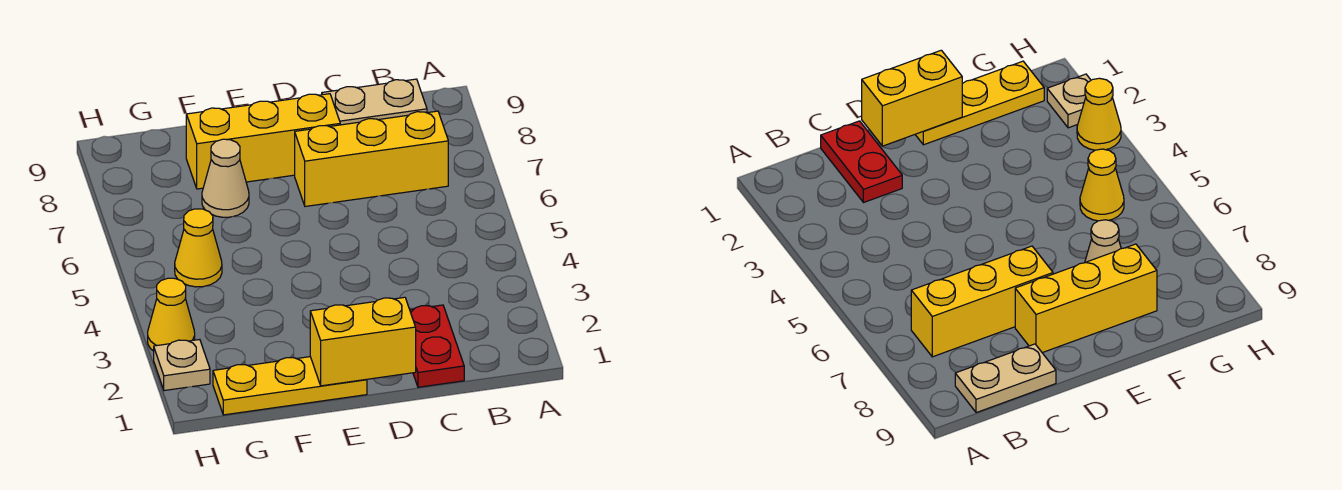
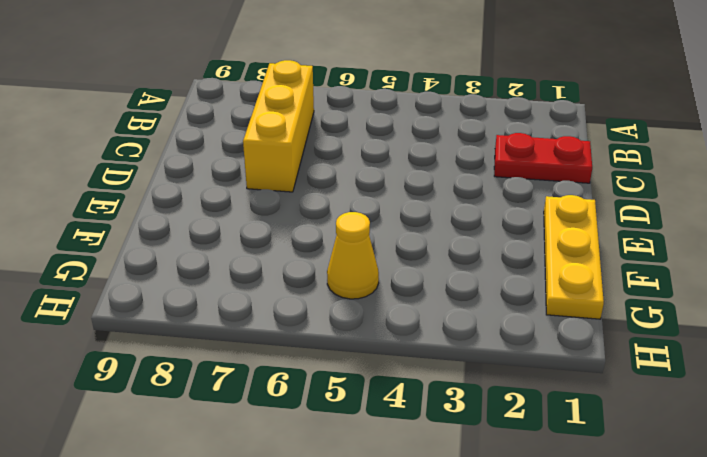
none -> tan plate B9:C9 level 1
none -> yellow brick D8:F8 level 1

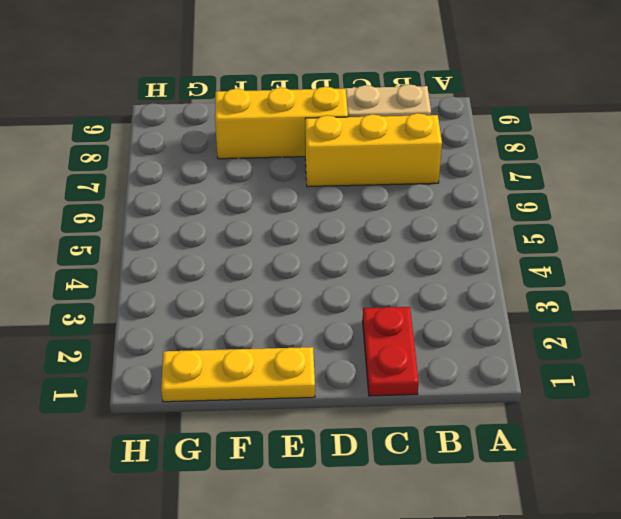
none -> tan cone F7 level 1
none -> yellow cone G5 level 1

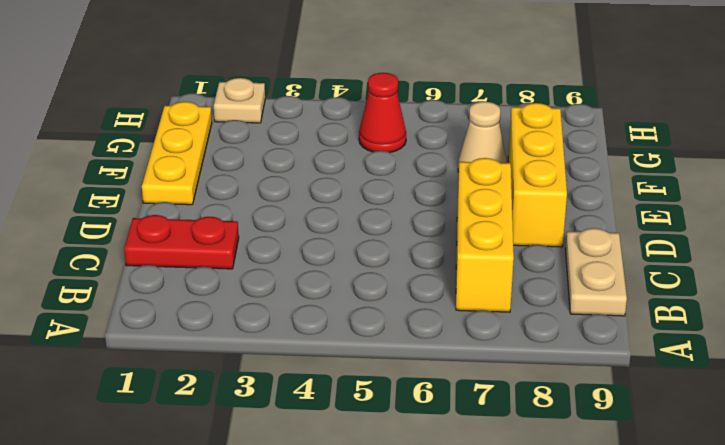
red cone G5 level 1 -> yellow cone G5 level 1
none -> yellow cone H3 level 1
none -> yellow brick D1:E1 level 2

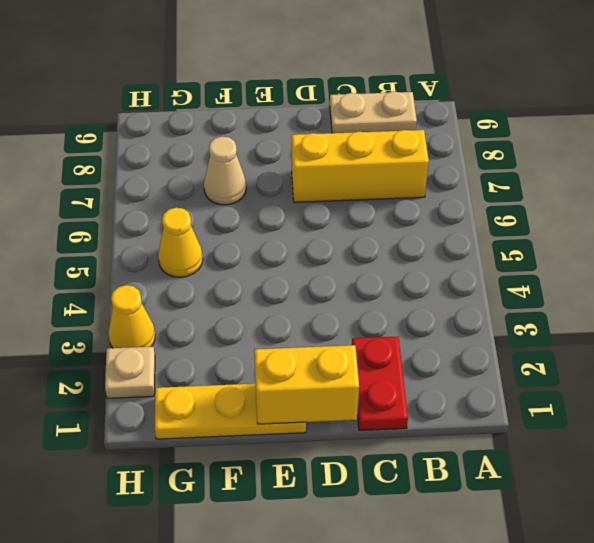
none -> yellow brick D8:F8 level 1

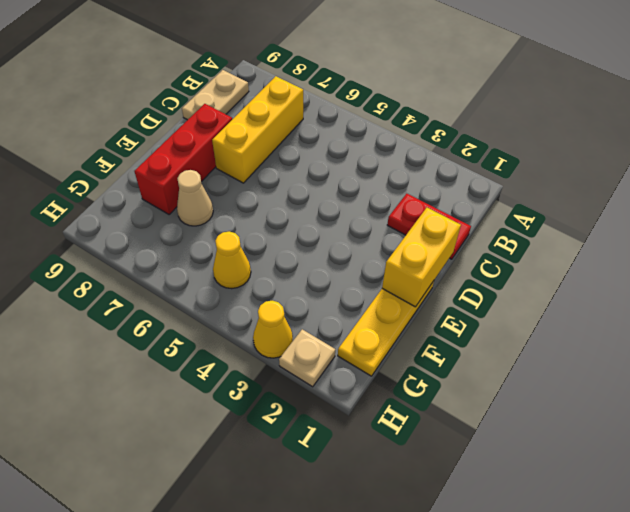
red brick D8:F8 level 1 -> yellow brick D8:F8 level 1

